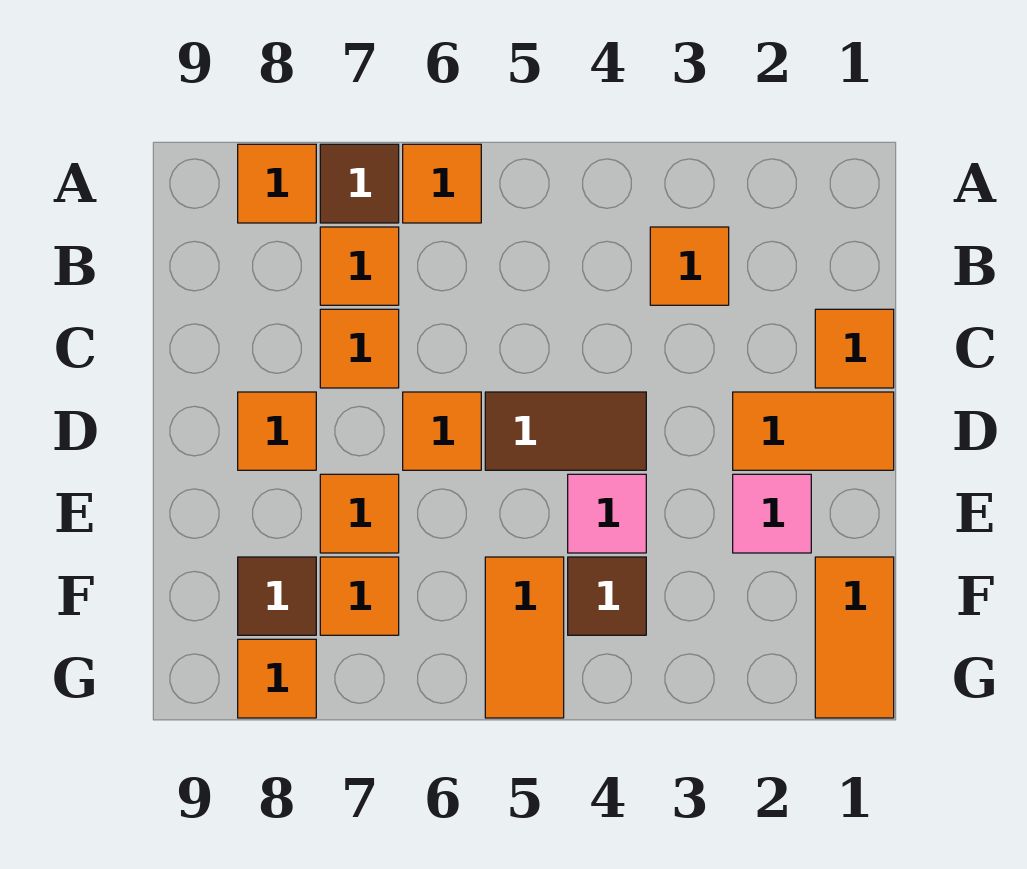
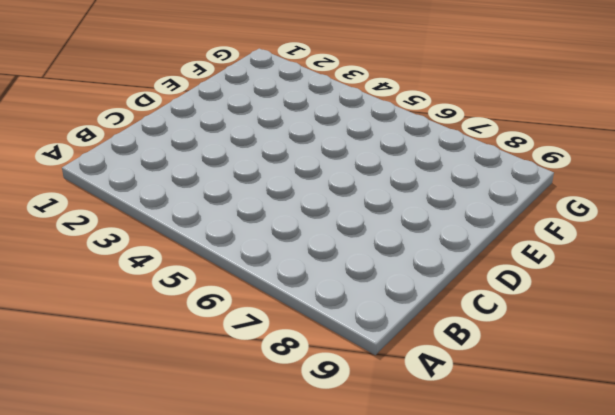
none -> orange tile A6 level 1
none -> brown tile A7 level 1
none -> orange tile A8 level 1

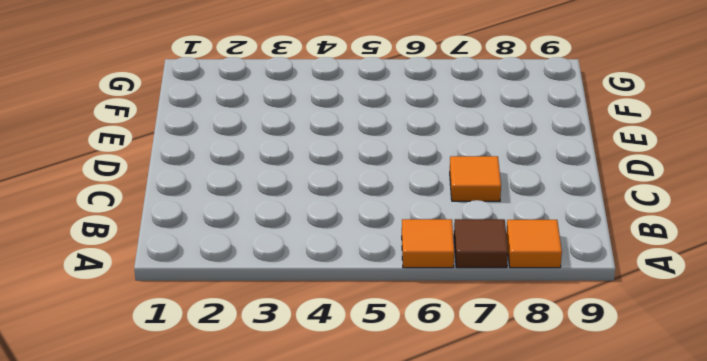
none -> orange tile B3 level 1
none -> orange tile B7 level 1
none -> orange tile C1 level 1

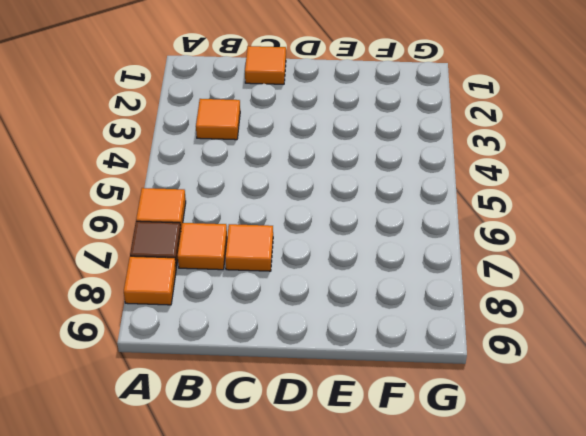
none -> orange tile D1:D2 level 1
none -> brown tile D4:D5 level 1
none -> orange tile D6 level 1

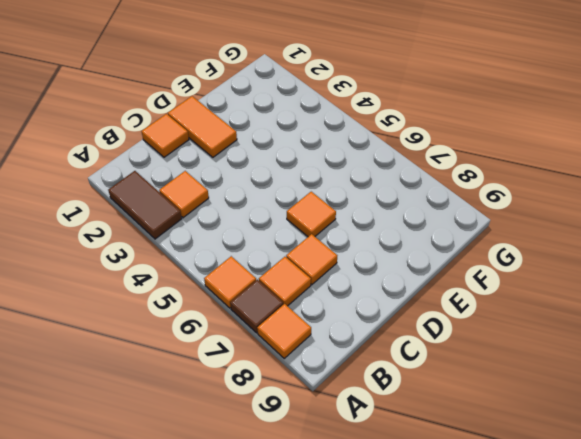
brown tile A2:A3 level 1 -> brown tile D4:D5 level 1
none -> orange tile D8 level 1
none -> pink tile E2 level 1
none -> pink tile E4 level 1

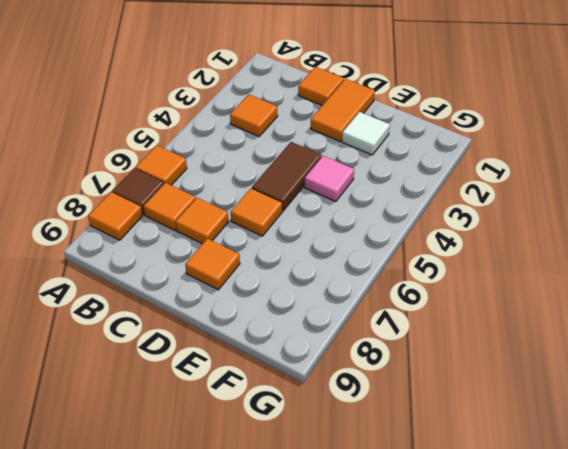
white tile E2 level 1 -> pink tile E2 level 1
none -> orange tile E7 level 1
none -> orange tile F1:G1 level 1
none -> brown tile F4 level 1

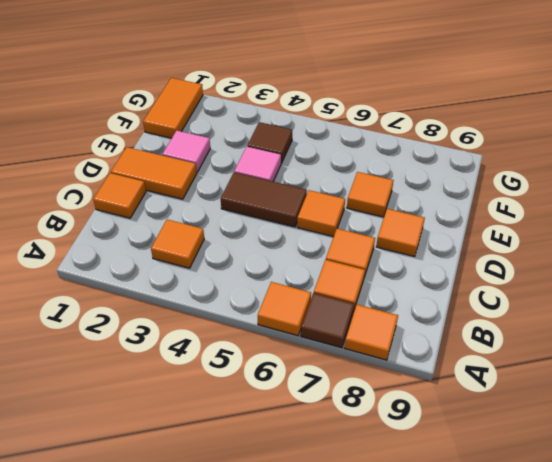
none -> orange tile F5:G5 level 1
none -> orange tile F7 level 1
none -> brown tile F8 level 1

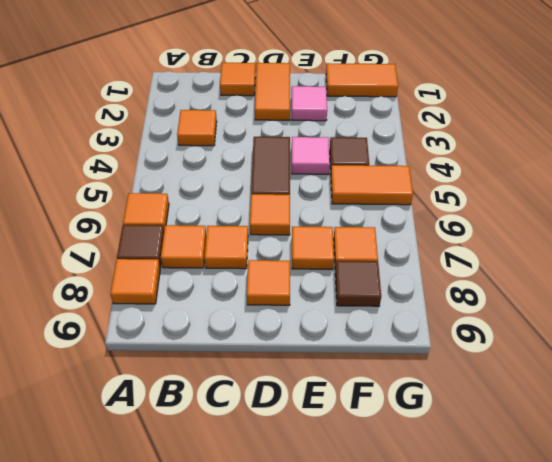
none -> orange tile G8 level 1

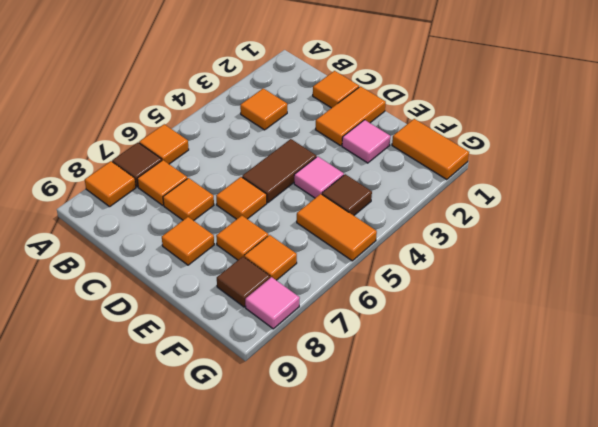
pink tile G8 level 1 -> orange tile G8 level 1

